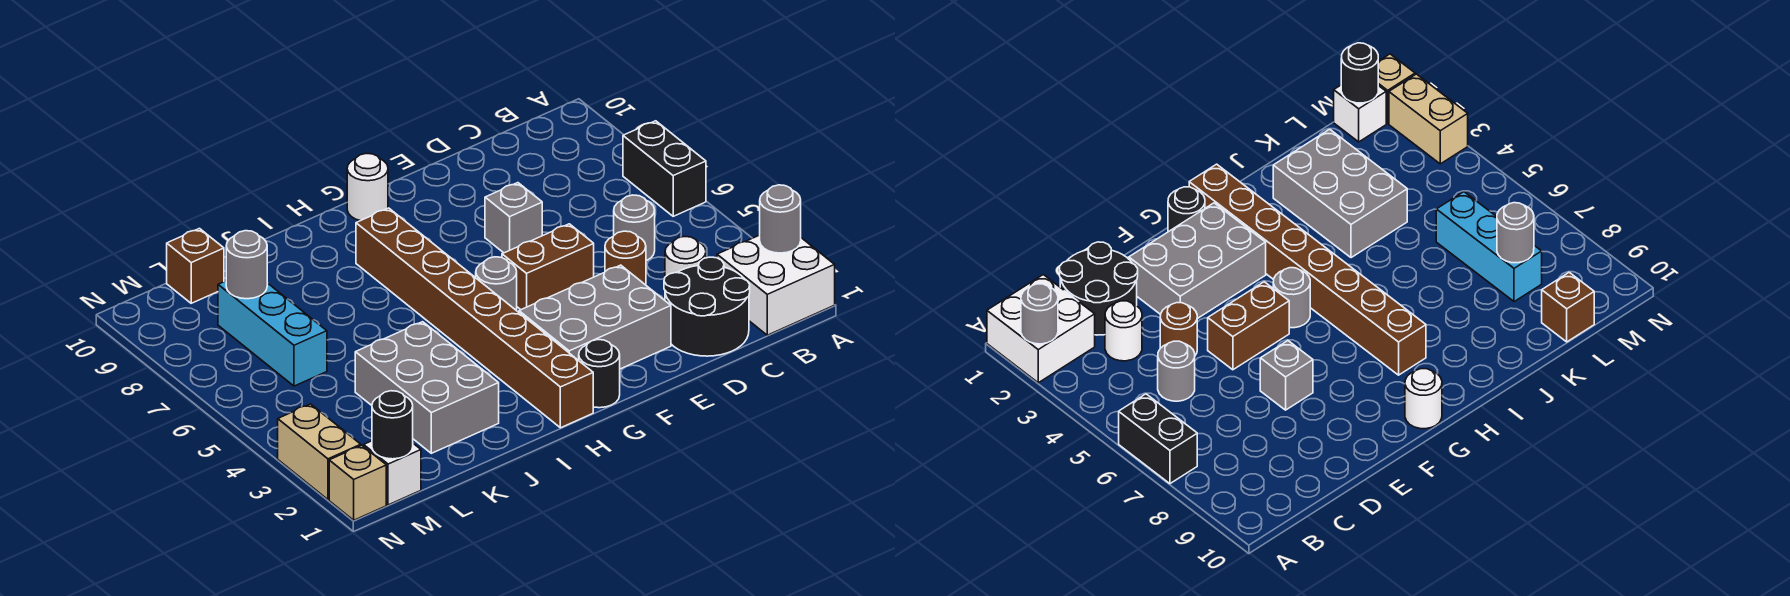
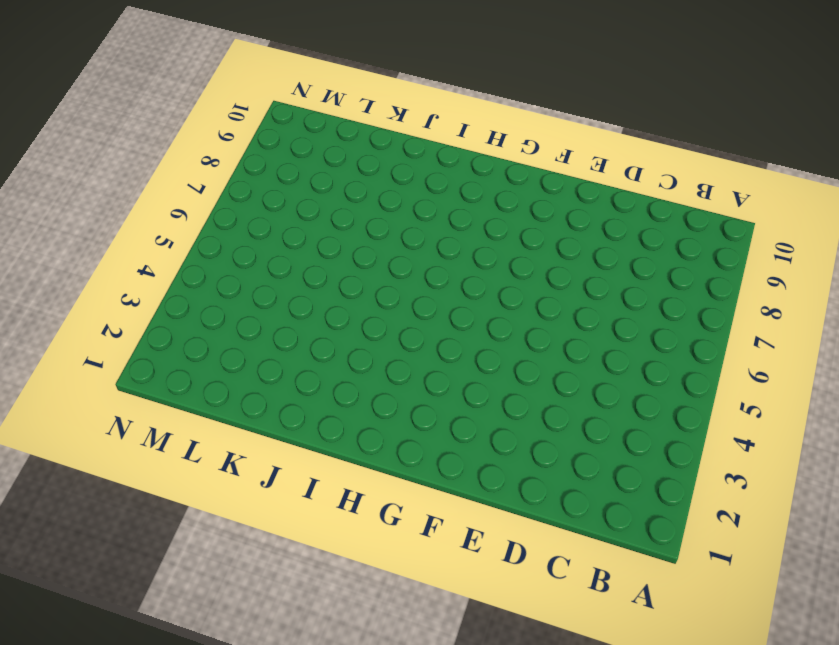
none -> white brick A1:B2 level 1
none -> black brick A6:A7 level 1
none -> black round brick C1:D2 level 1

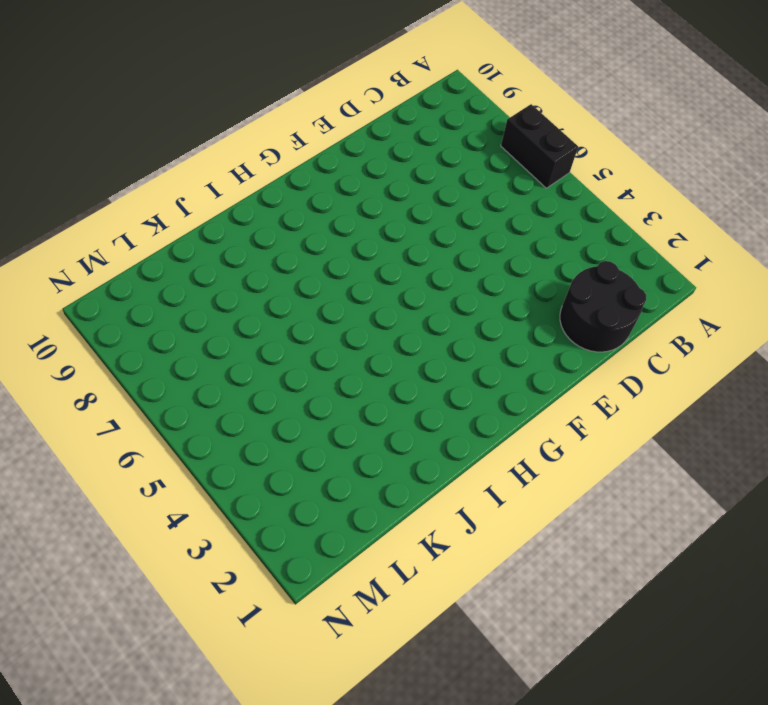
none -> white brick A1:B2 level 1
none -> white round brick C3 level 1
none -> grey round brick C5 level 1

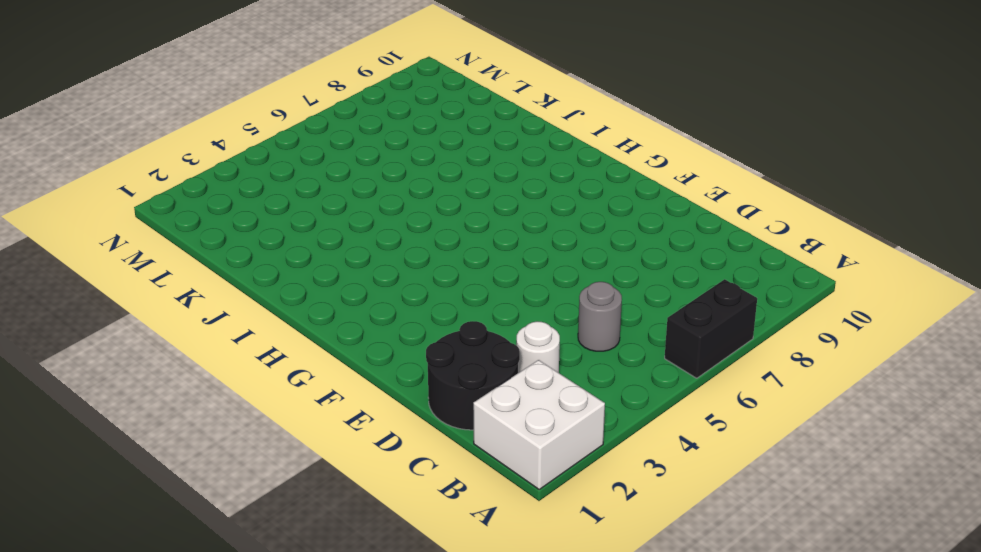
none -> brown round brick D4 level 1
none -> grey brick E2:G3 level 1
none -> brown brick E5:F5 level 1

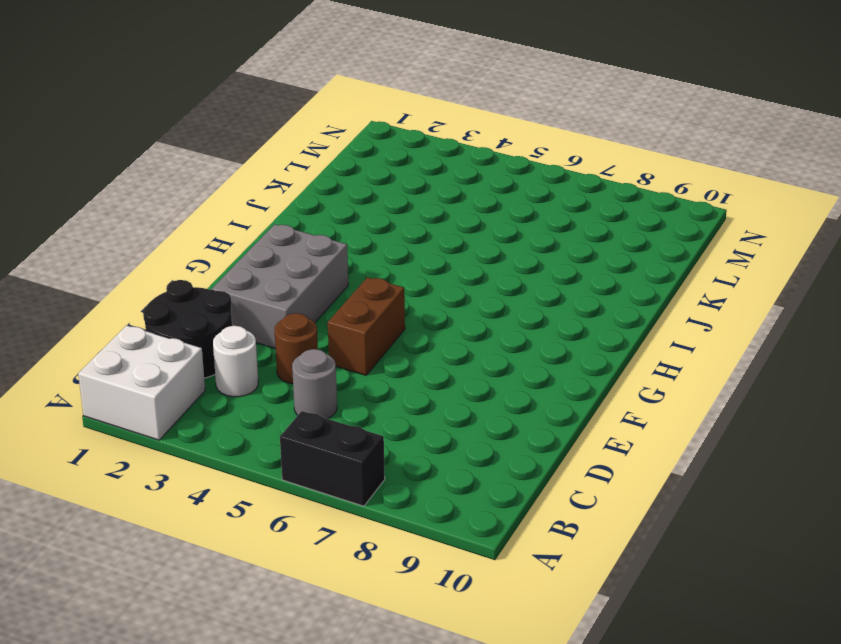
none -> grey brick E7 level 1
none -> black round brick G1 level 1
none -> grey round brick G5 level 1

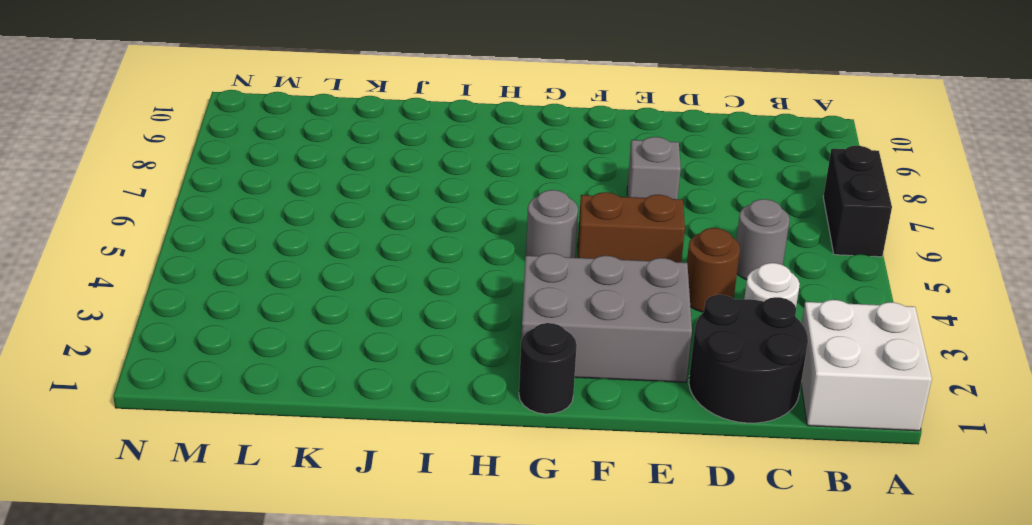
none -> white round brick G10 level 1
none -> brown brick H1:H8 level 1
none -> grey brick J2:K4 level 1

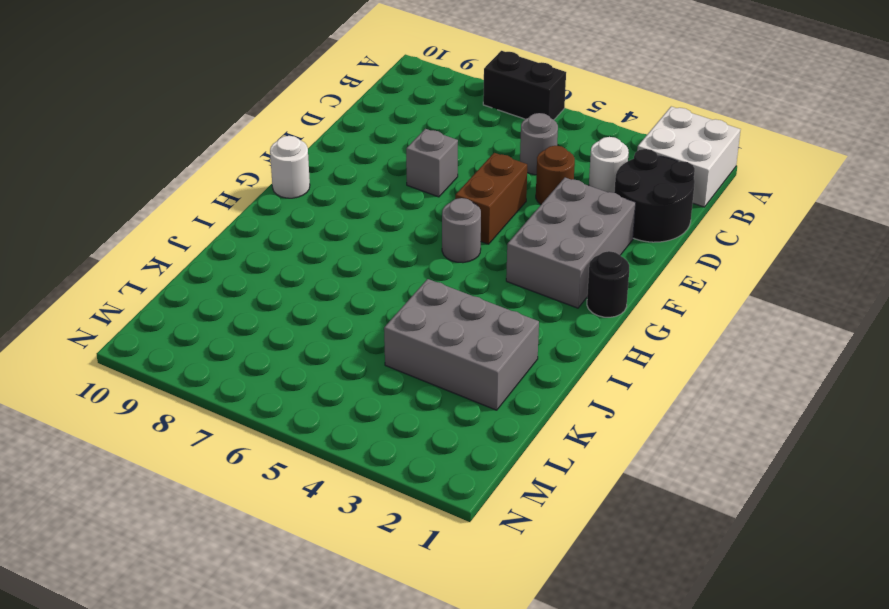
none -> brown brick H1:H8 level 1
none -> cyan brick L6:L8 level 1
none -> brown brick L10 level 1

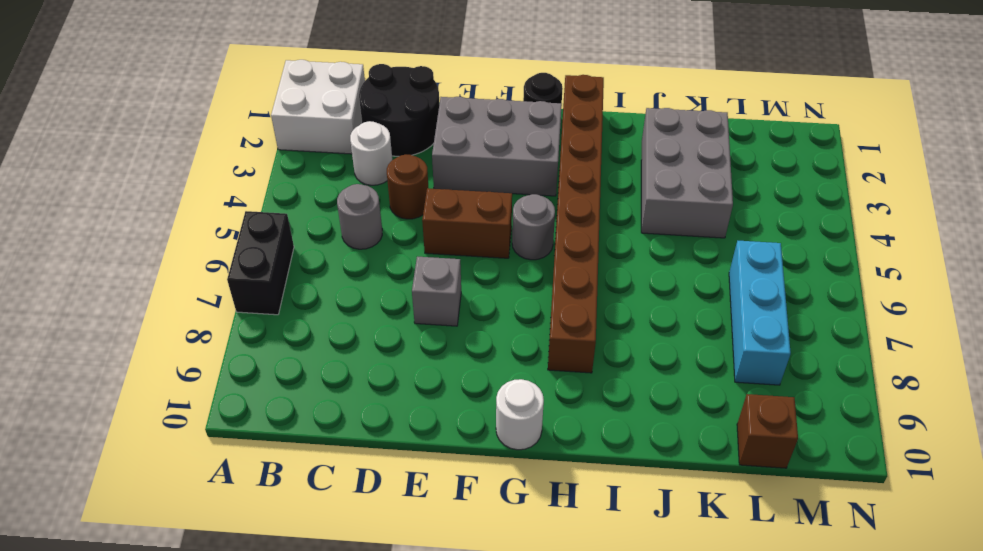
none -> white brick M1 level 1
none -> tan brick N1 level 1
none -> tan brick N2:N3 level 1

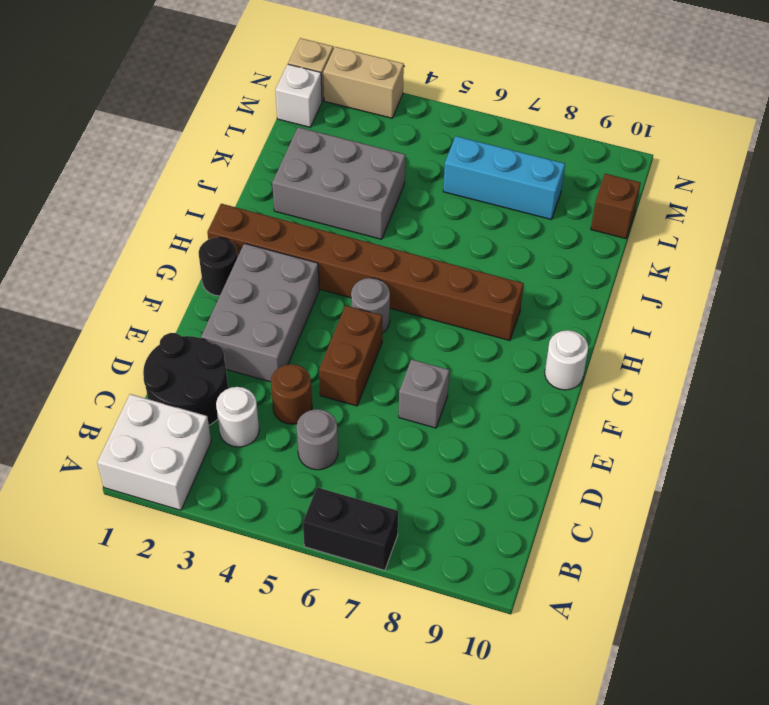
none -> grey round brick A2 level 2
none -> grey round brick L8 level 2
none -> black round brick M1 level 2

